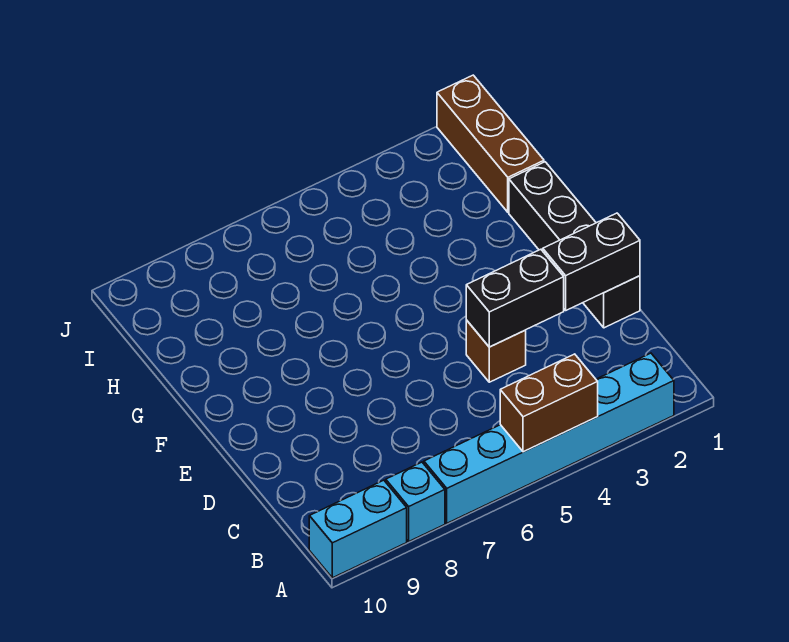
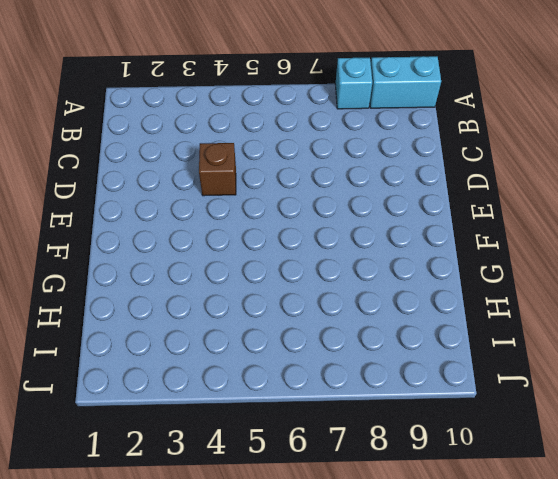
none -> cyan brick A2:A7 level 1
none -> black brick D1:G1 level 1

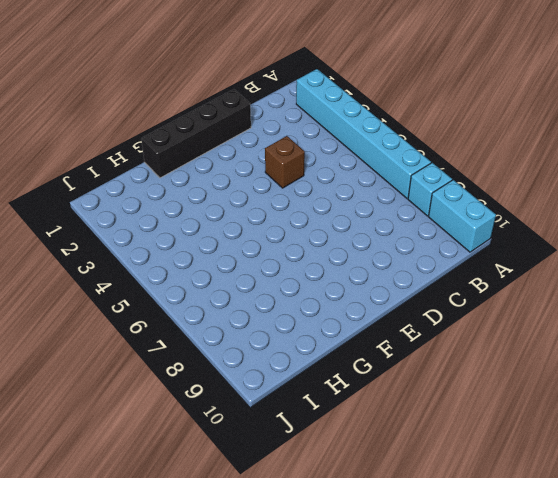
none -> brown brick H1:J1 level 1
none -> brown brick A4:A5 level 2

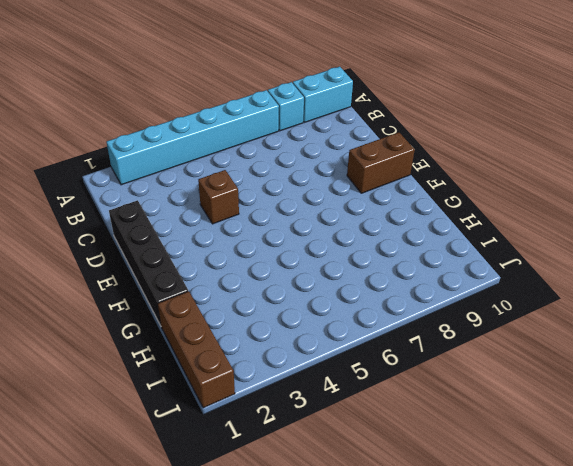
brown brick E9:E10 level 1 -> brown brick A4:A5 level 2
none -> black brick D1:D2 level 2
none -> black brick D3:D4 level 2

